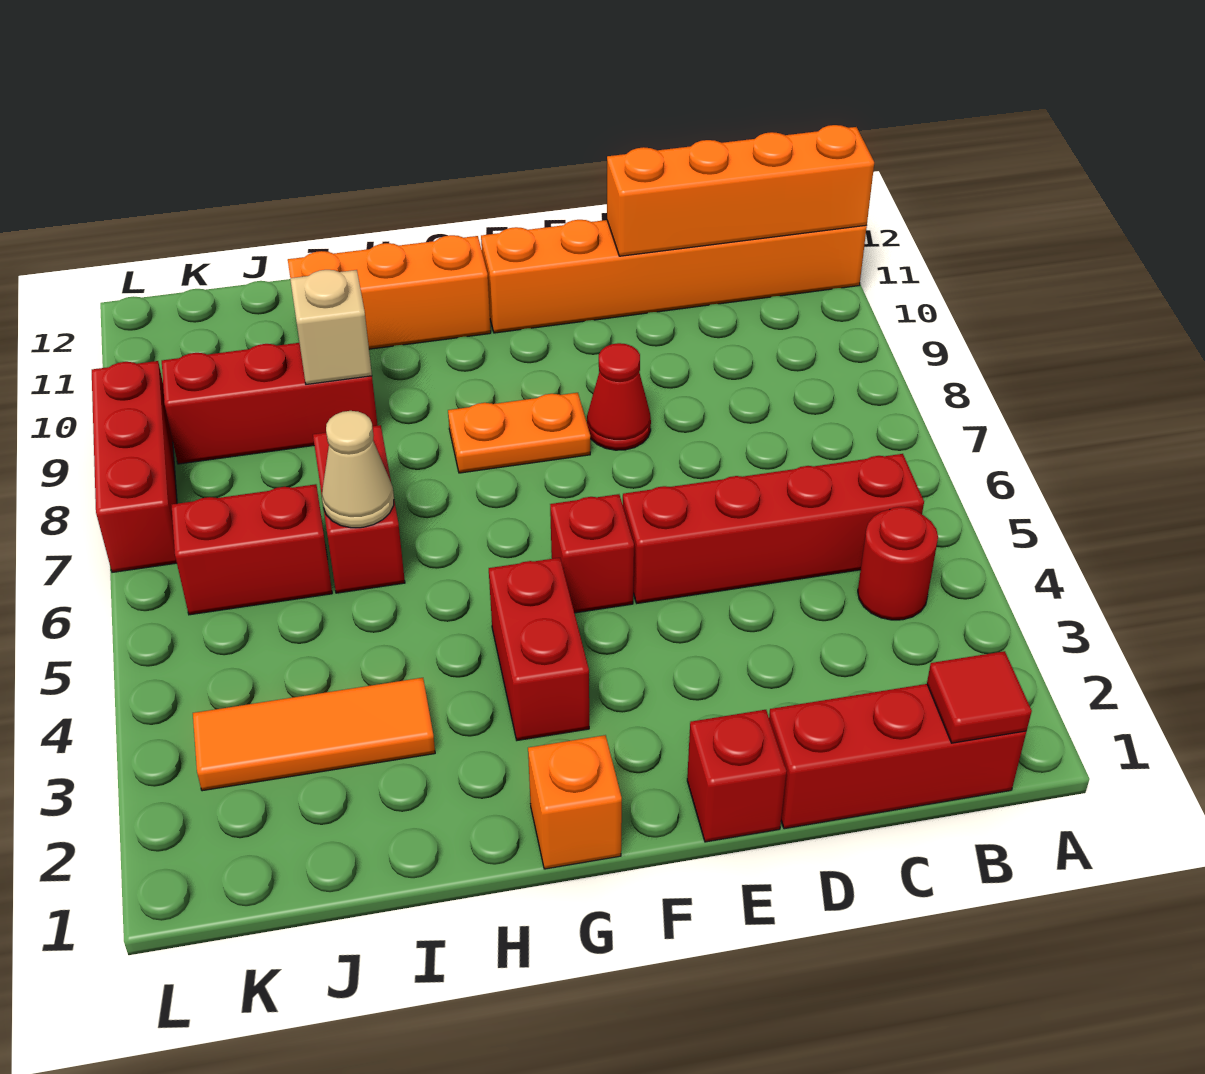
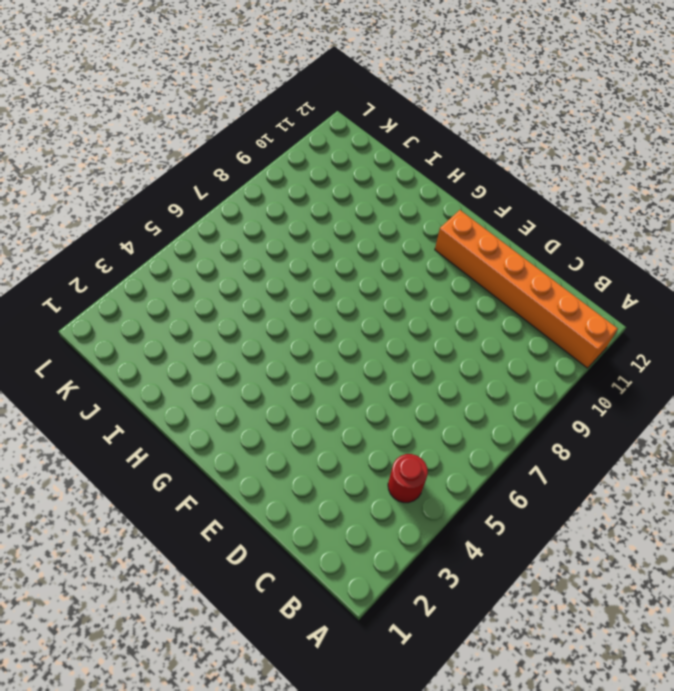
none -> red brick B1:D1 level 1
none -> red brick B5:E5 level 1
none -> red brick E1 level 1

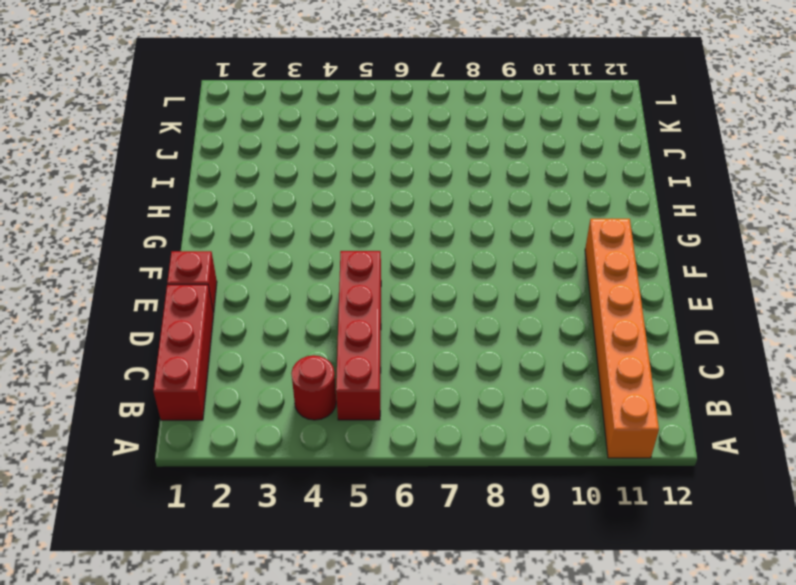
none -> red cone E8 level 1
none -> red brick F5 level 1
none -> orange plate F8:G8 level 1

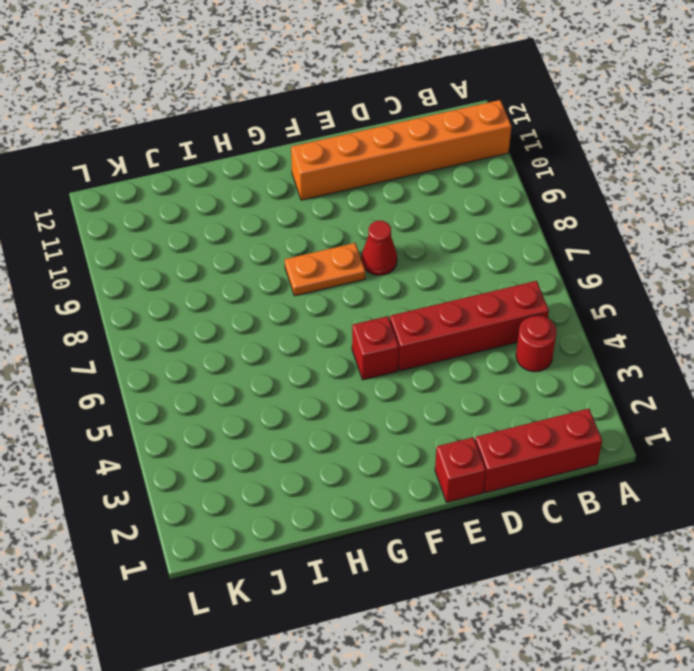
none -> orange brick G1 level 1
none -> red brick G3:G4 level 1
none -> orange brick G11:I11 level 1

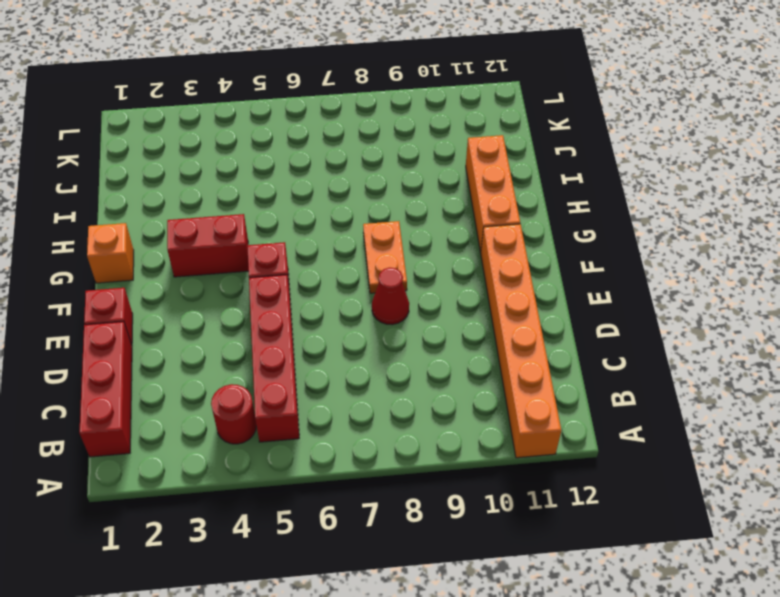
none -> orange tile I3:K3 level 1
none -> red brick I6:I7 level 1
none -> red brick I9:K9 level 1

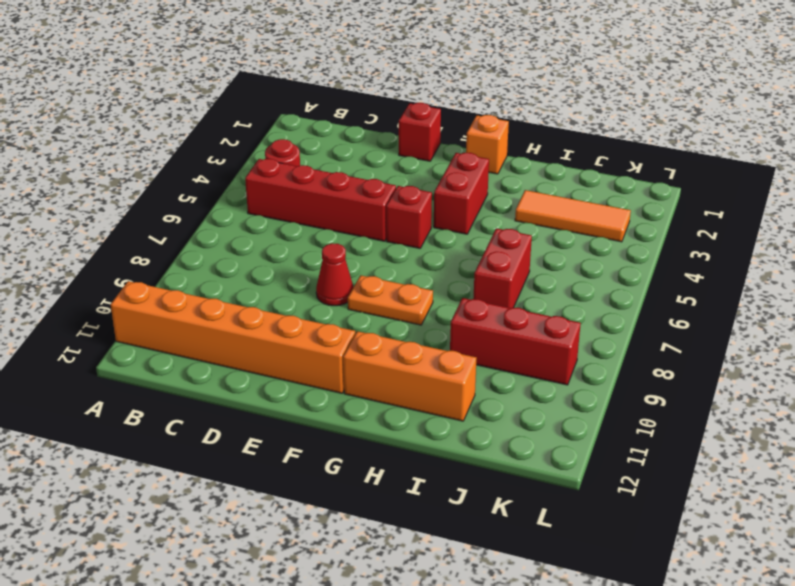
none -> red brick B1:D1 level 1
none -> red brick J6:K6 level 1
none -> red brick L7:L9 level 1

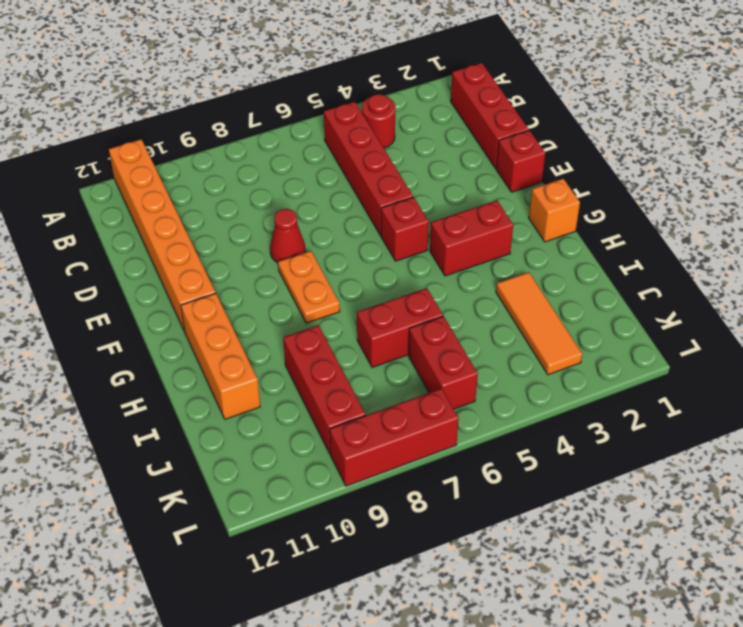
none -> orange brick A11:D11 level 2
none -> red tile B1 level 2
none -> tan cone I6 level 2

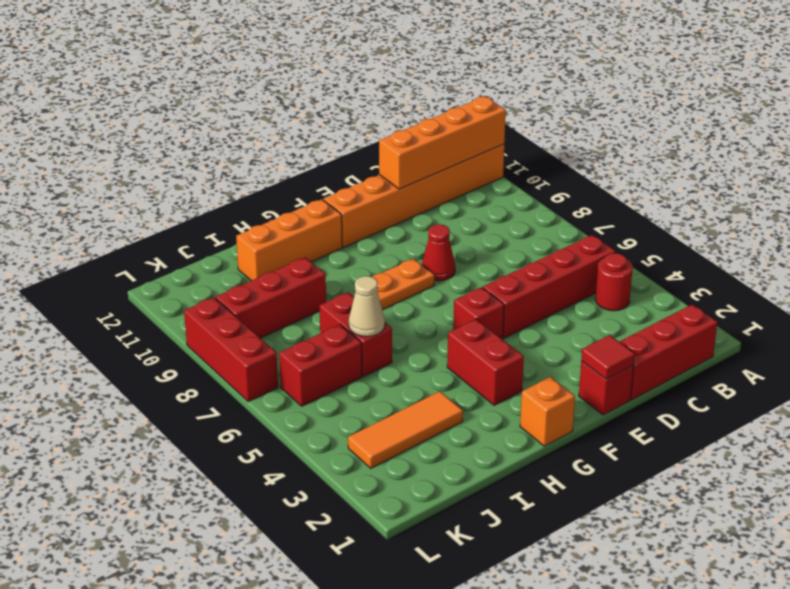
red tile E1 level 2 -> red tile B1 level 2
none -> tan brick I9 level 2

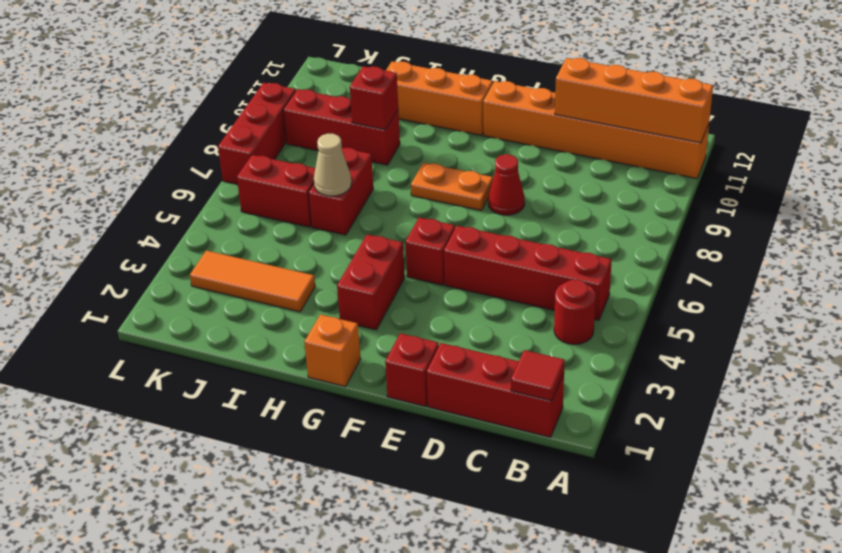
red brick I9 level 2 -> tan brick I9 level 2

